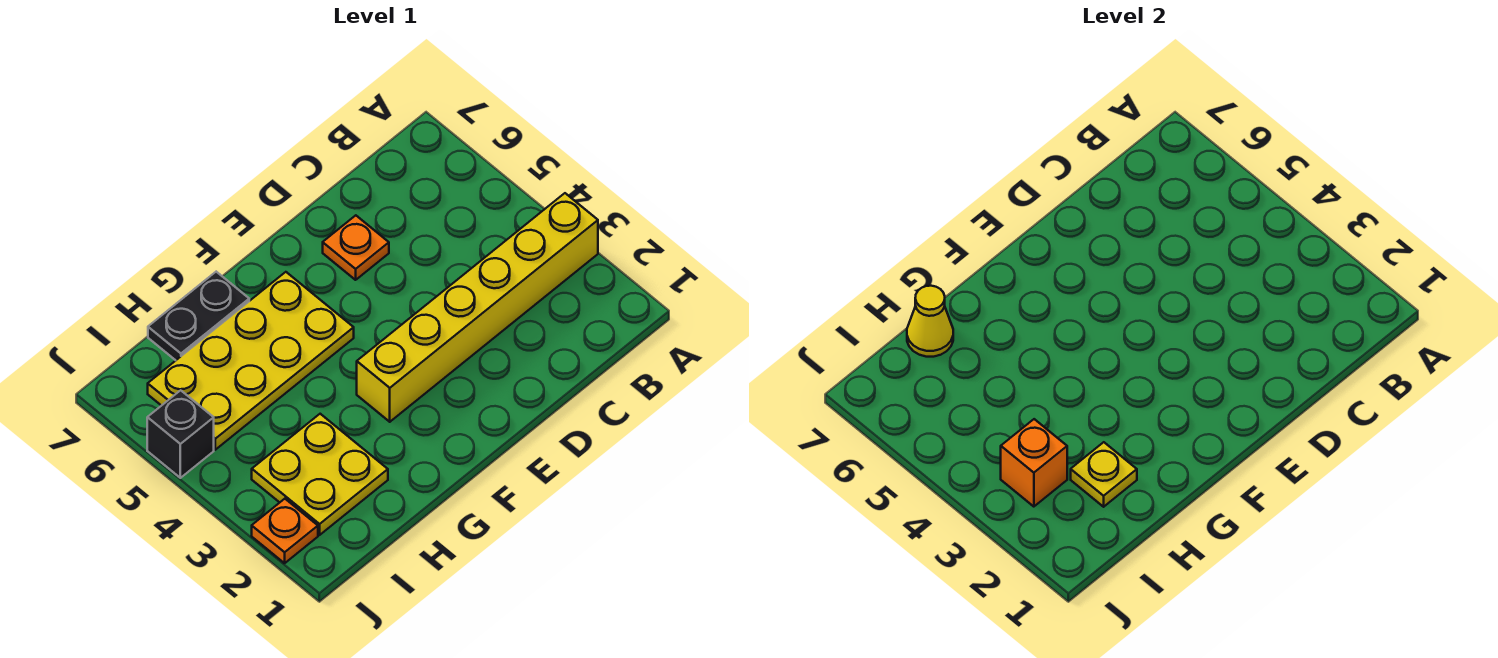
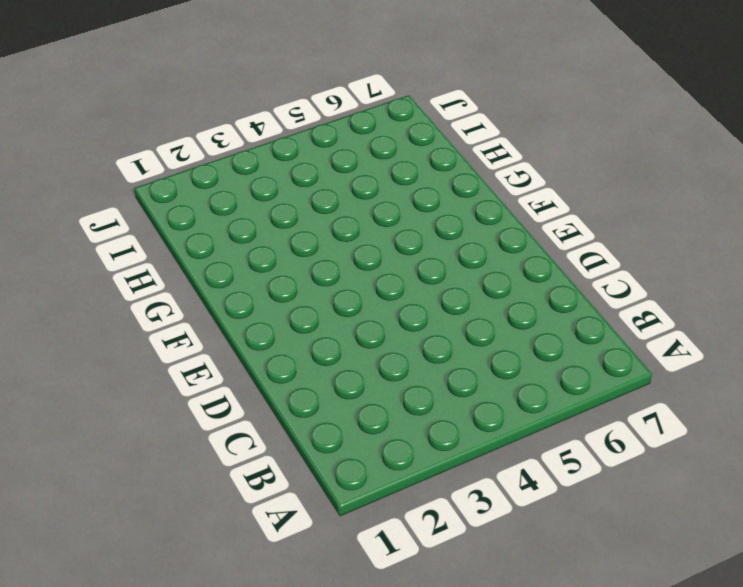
none -> yellow brick A3:F3 level 1
none -> orange plate D6 level 1

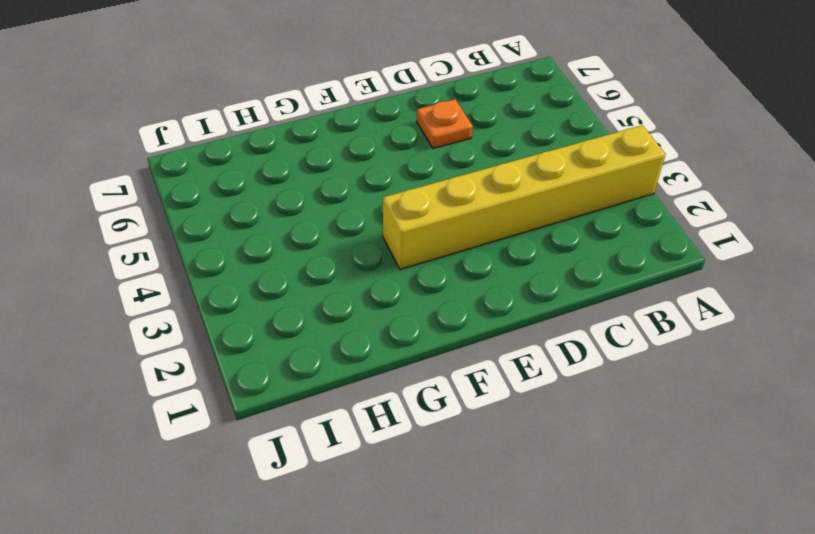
none -> yellow plate F5:I6 level 1
none -> black plate G7:H7 level 1

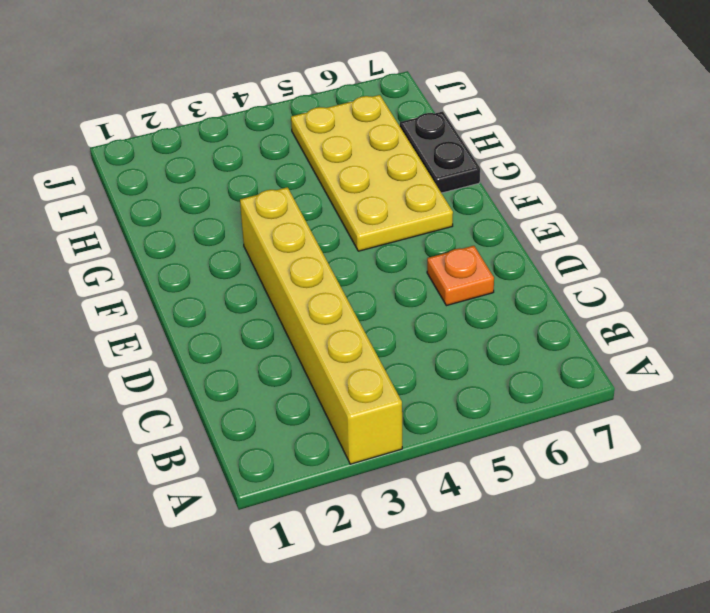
none -> yellow plate H2:I3 level 1
none -> orange plate J2 level 1

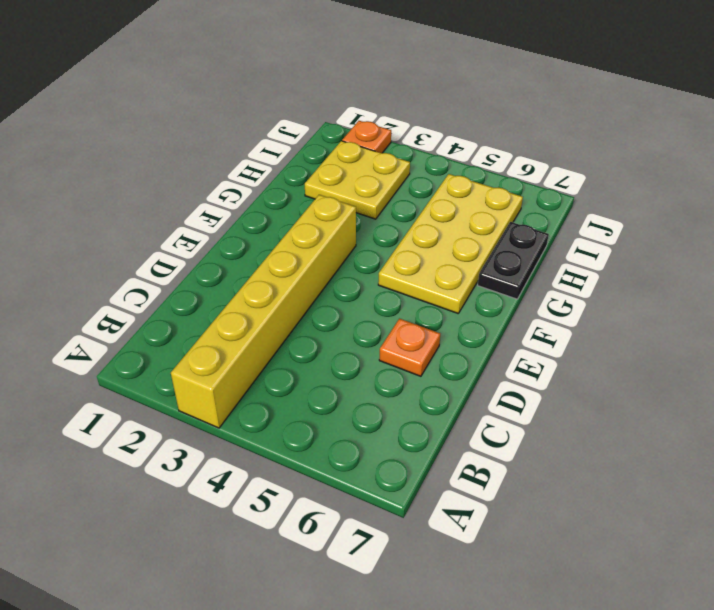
none -> black brick J5 level 1
none -> yellow plate H2 level 2

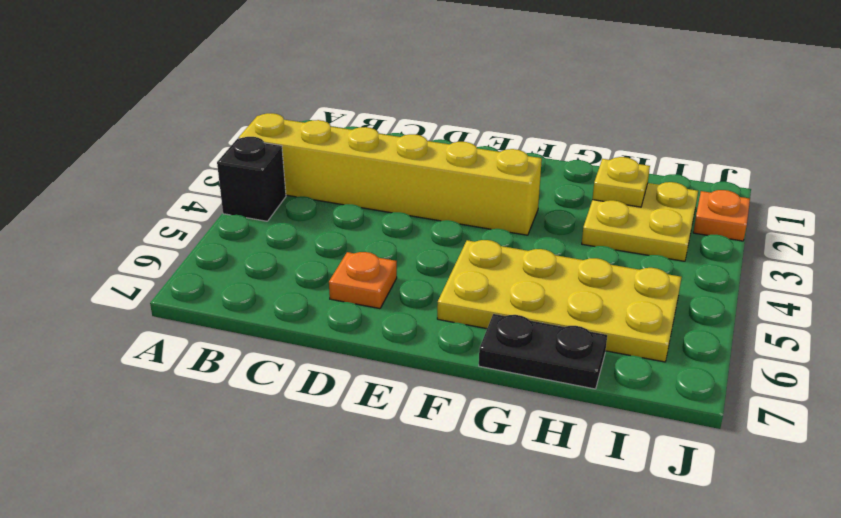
black brick A4 level 1 -> black brick J5 level 1
none -> yellow cone H7 level 2
none -> orange brick I3 level 2

